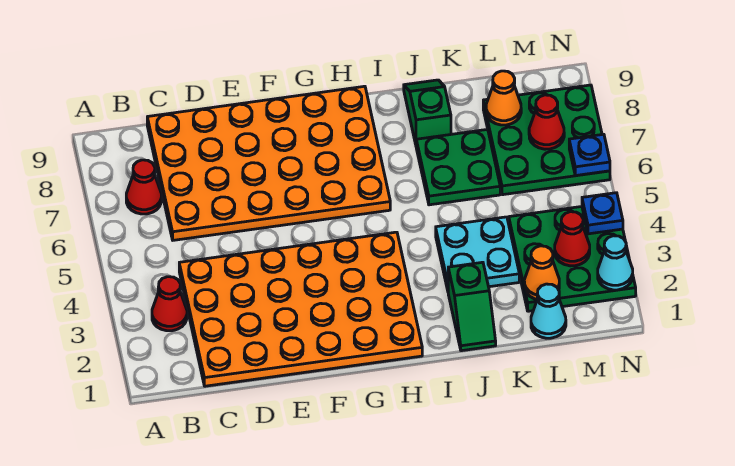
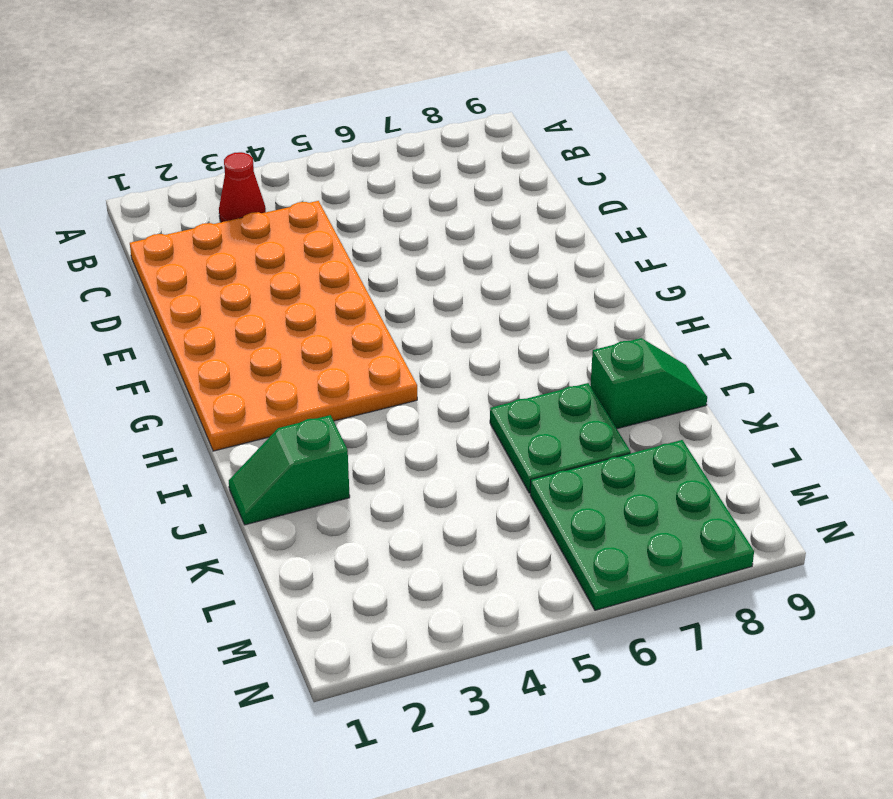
none -> red cone B7 level 1
none -> orange plate C6:H9 level 1
none -> cyan plate J3:K4 level 1

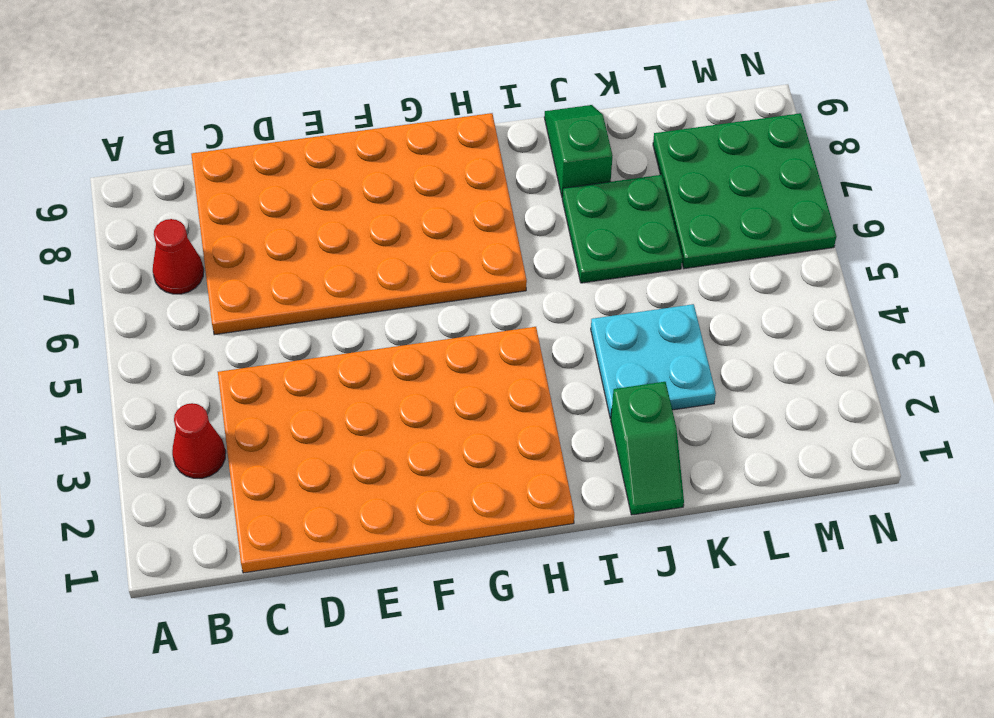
none -> cyan cone L1 level 1
none -> green plate L2:N4 level 1
none -> orange cone L2 level 2

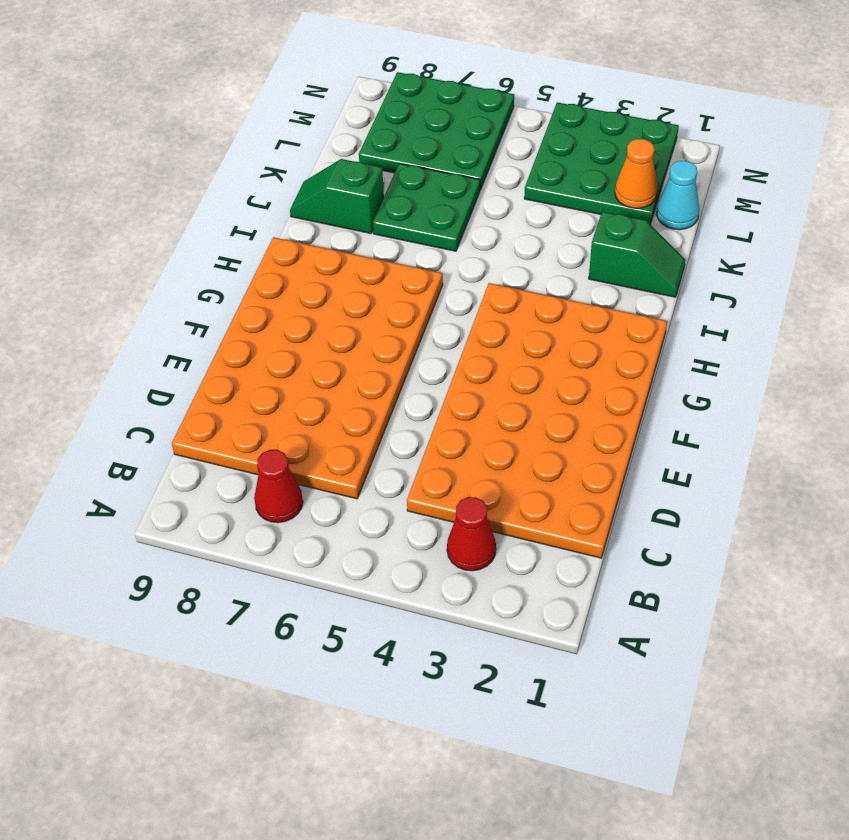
none -> cyan plate J3:K4 level 1
none -> orange cone L8 level 2
none -> red cone M3 level 2

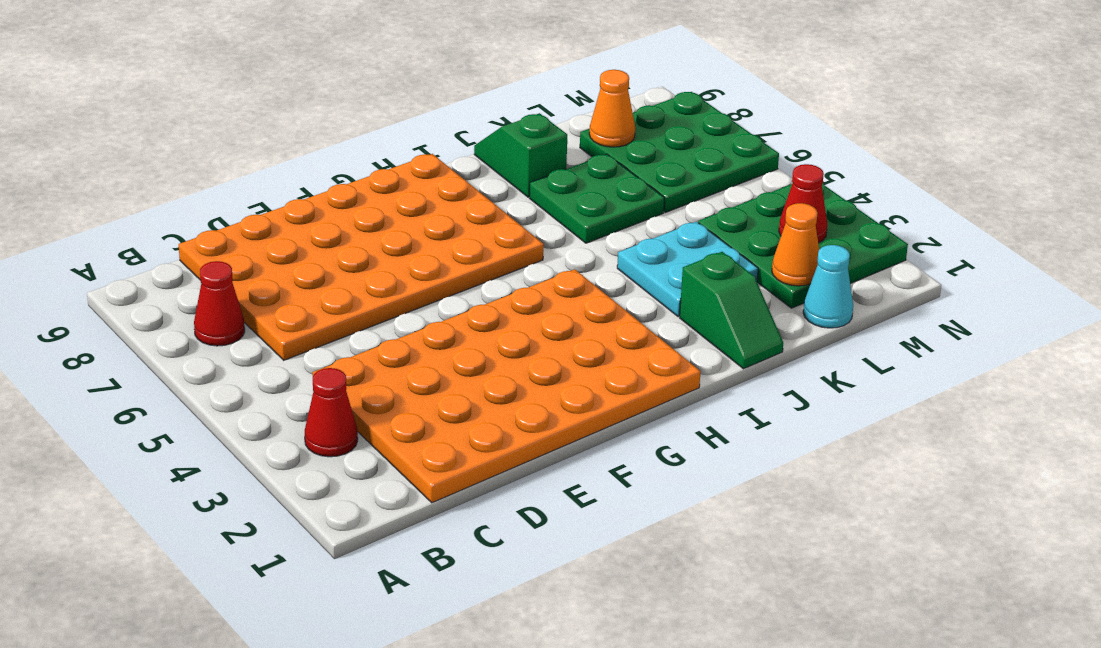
none -> red cone M7 level 2
none -> cyan cone N2 level 2
none -> blue plate N4 level 2

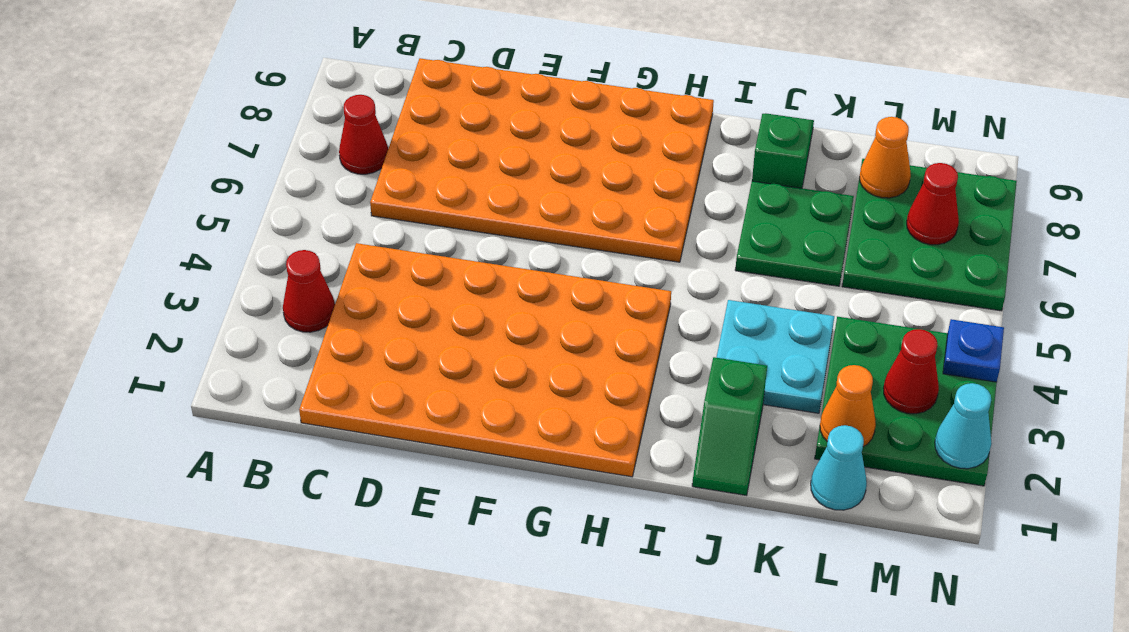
none -> blue plate N6 level 2

